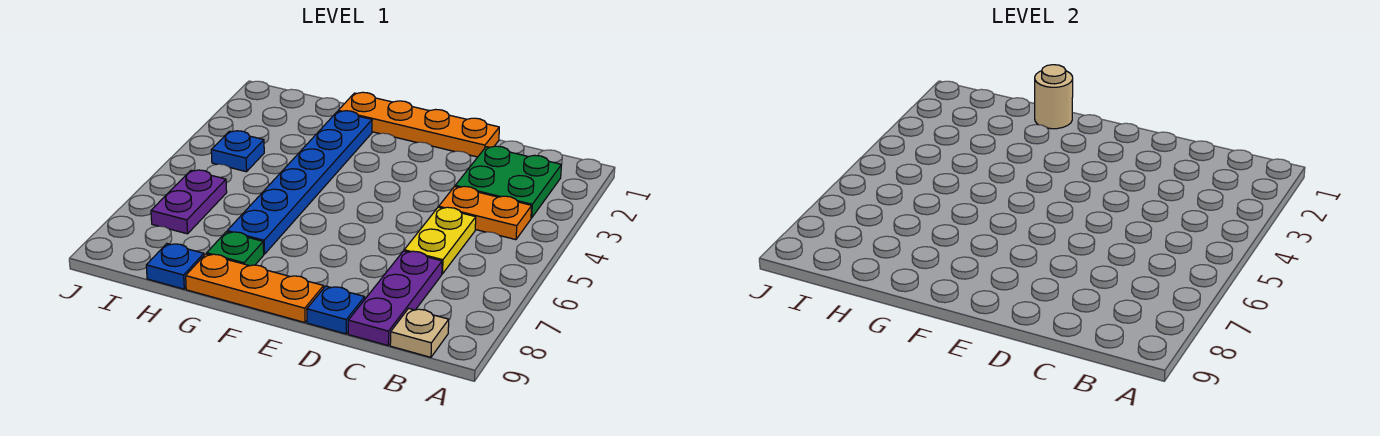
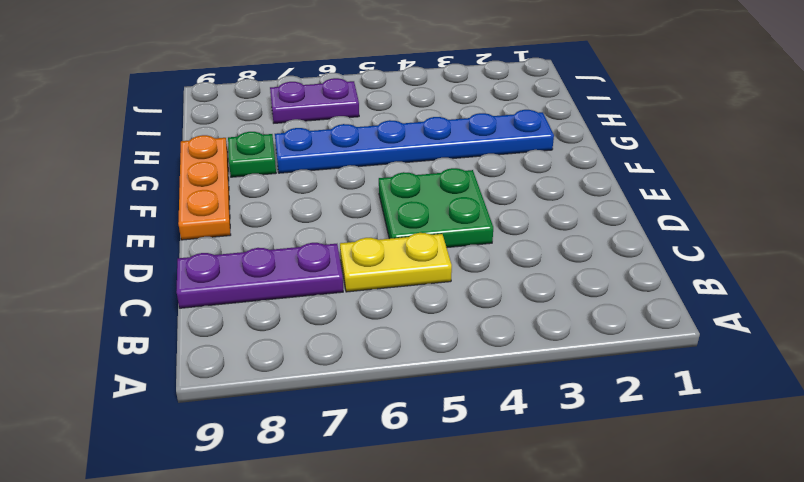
green plate D4:E5 level 1 -> green plate B2:C3 level 1
none -> orange plate B4:C4 level 1
none -> tan plate B9 level 1
none -> orange plate D1:G1 level 1

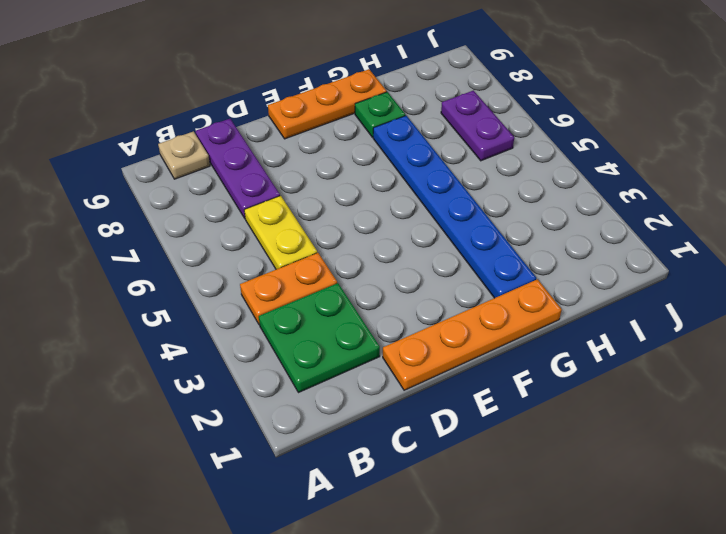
none -> blue plate D9 level 1
none -> blue plate H9 level 1
none -> blue plate I4 level 1

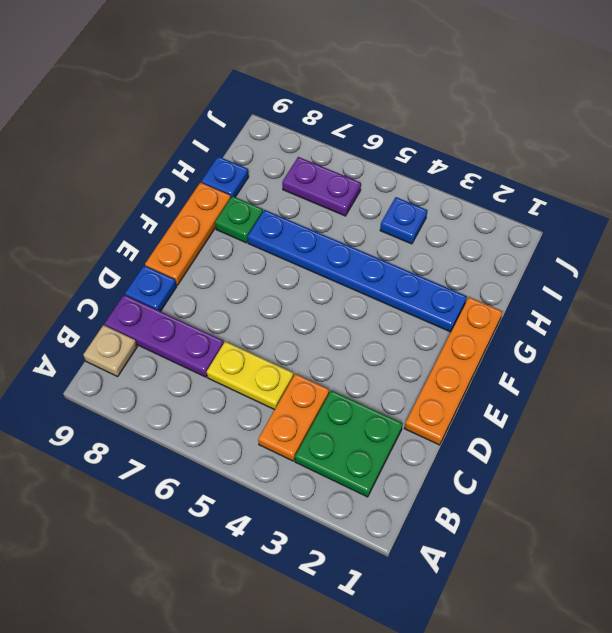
none -> tan round brick G1 level 2

